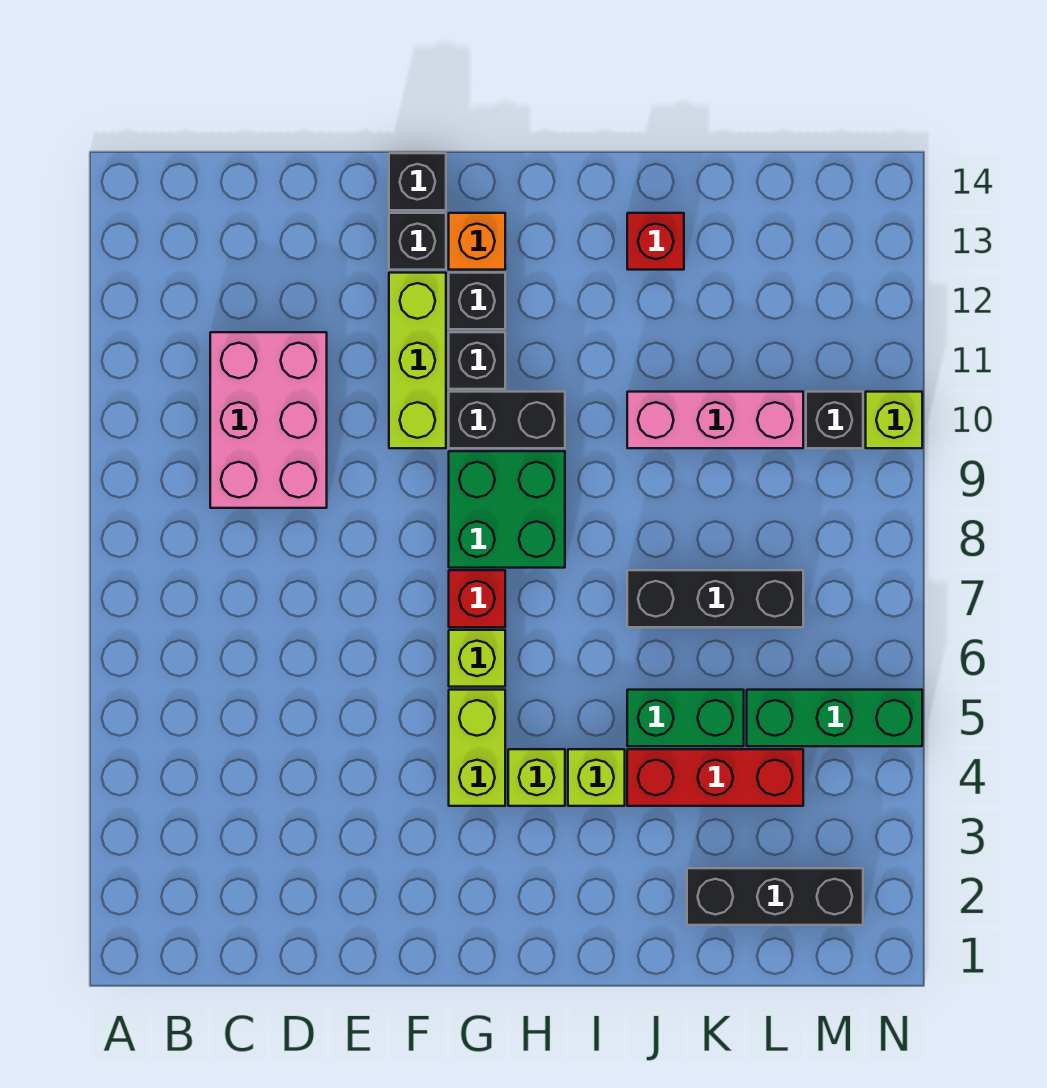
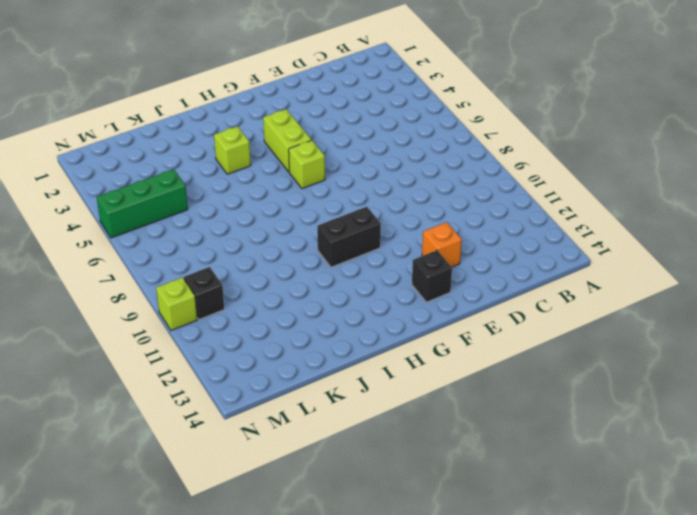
orange brick E12 level 1 -> orange brick G13 level 1
none -> pink brick C9:D11 level 1
none -> lime brick F10:F12 level 1
none -> black brick F14 level 1

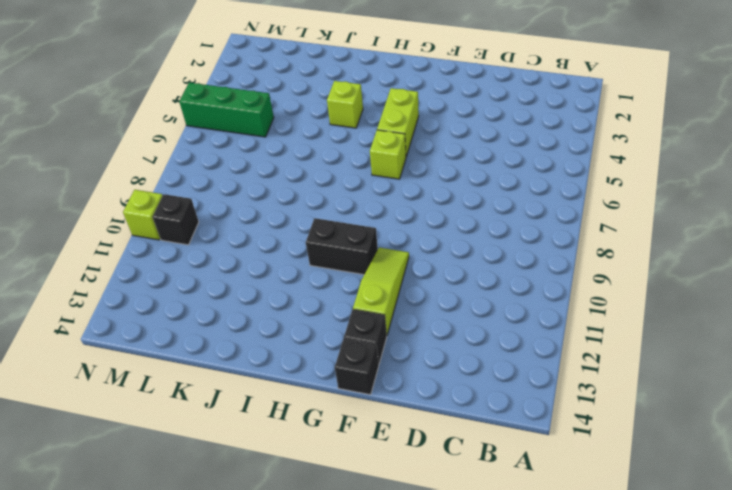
lime slope F10:F12 level 1 top 12 -> lime brick F10:F12 level 1
none -> pink brick C9:D11 level 1
none -> red brick G7 level 1
none -> green brick G8:H9 level 1

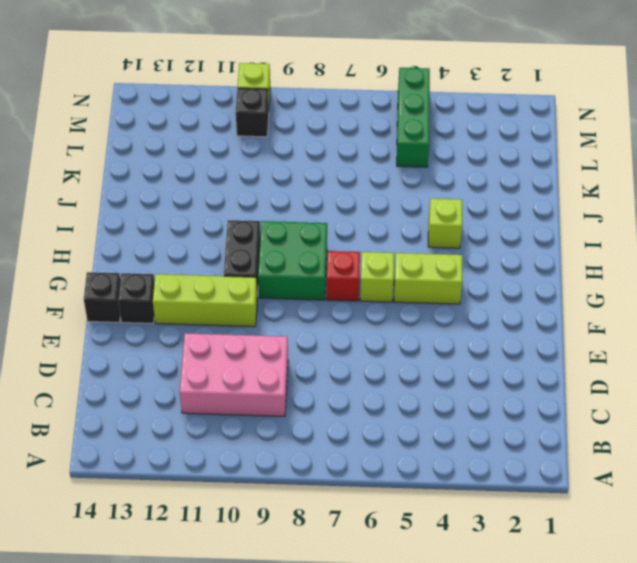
none -> black brick G11 level 1
none -> black brick G12 level 1
none -> orange brick G13 level 1

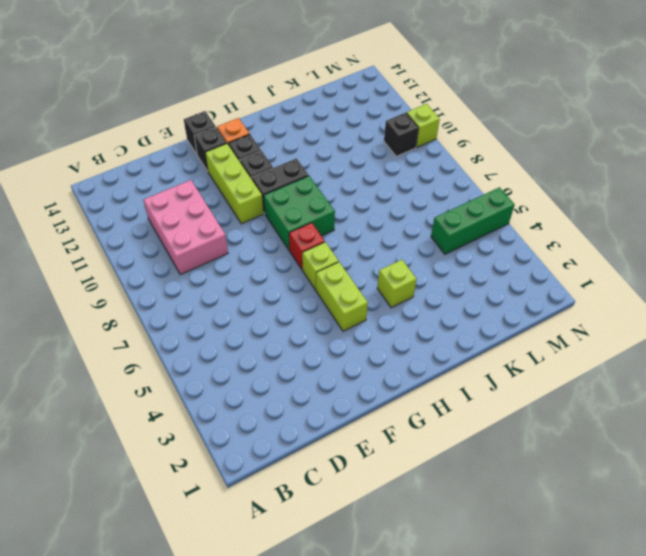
none -> lime brick H4 level 1
none -> red brick J4:L4 level 1
none -> green brick J5:K5 level 1

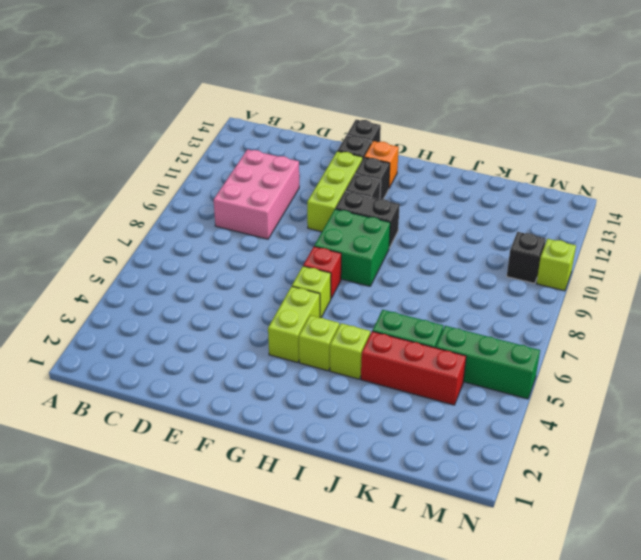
none -> black brick J7:L7 level 1
none -> pink brick J10:L10 level 1
none -> red brick J13 level 1

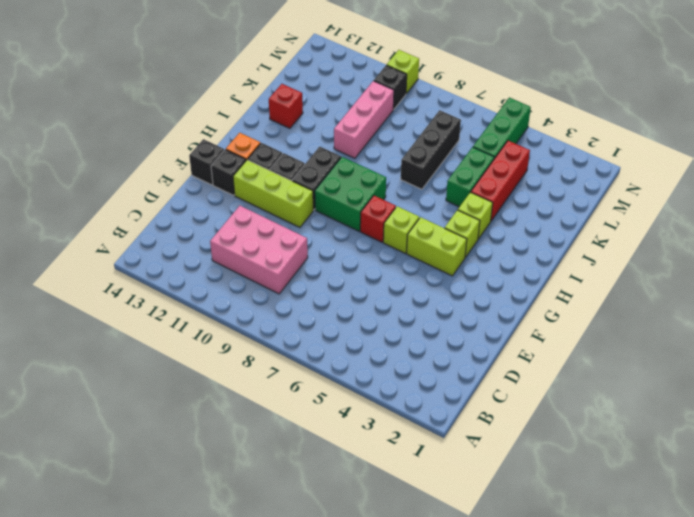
none -> black brick K2:M2 level 1

